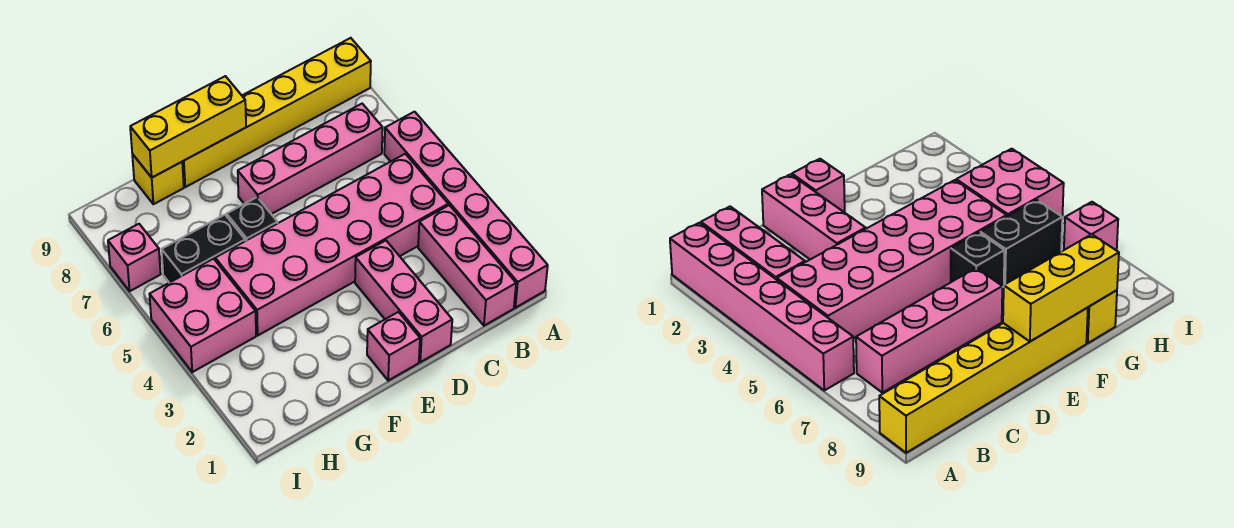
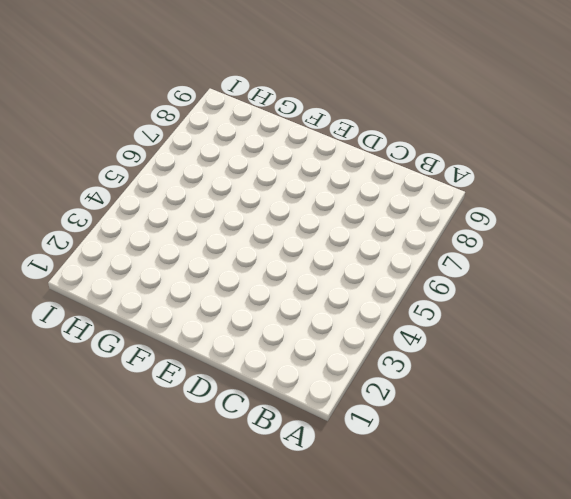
none -> pink brick A1:A6 level 1
none -> yellow brick A9:F9 level 1
none -> pink brick B1:B3 level 1

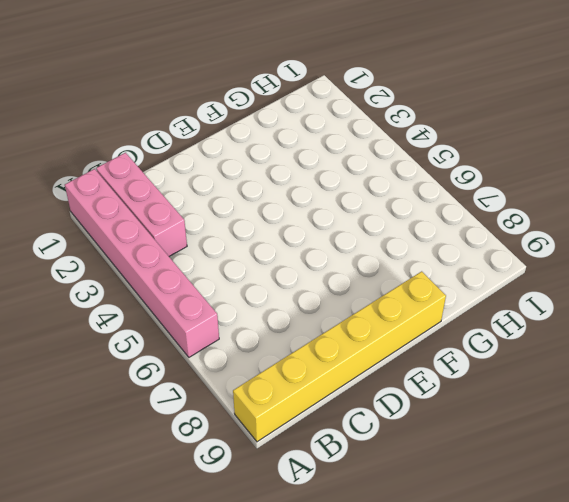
none -> pink brick B4:G5 level 1
none -> pink brick B7:E7 level 1
none -> pink brick D1:D3 level 1

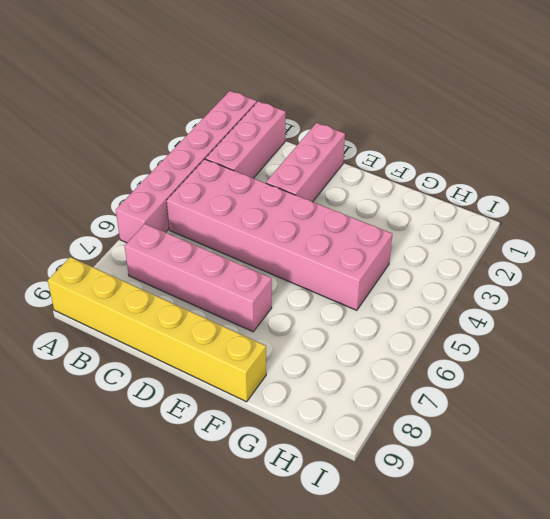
none -> pink brick E1 level 1
none -> black brick F6 level 1
none -> black brick G6:H6 level 1

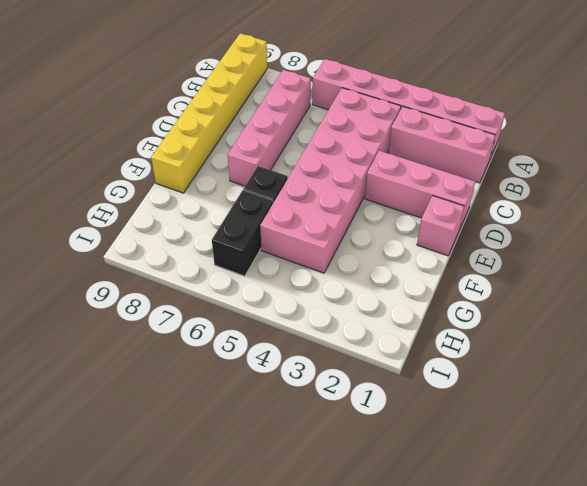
none -> yellow brick G9 level 1
none -> pink brick H4:I5 level 1
none -> pink brick I7 level 1

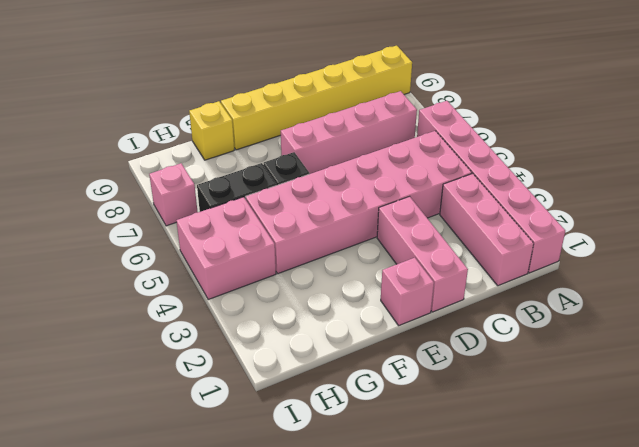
none -> yellow brick E9:G9 level 2

